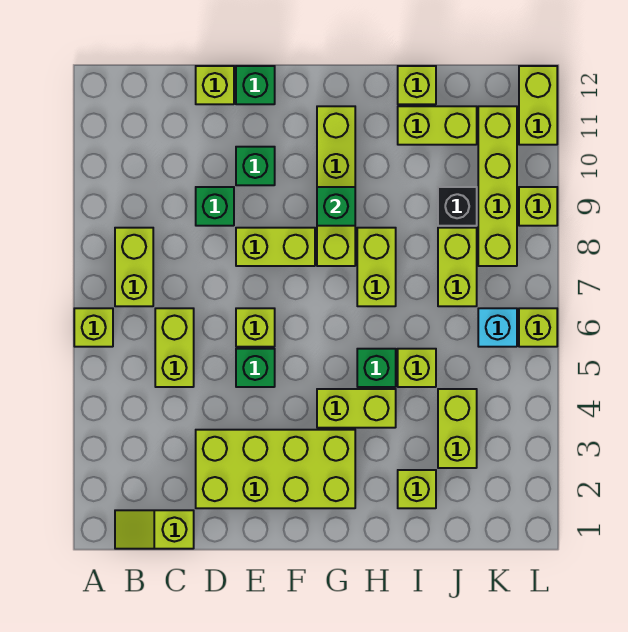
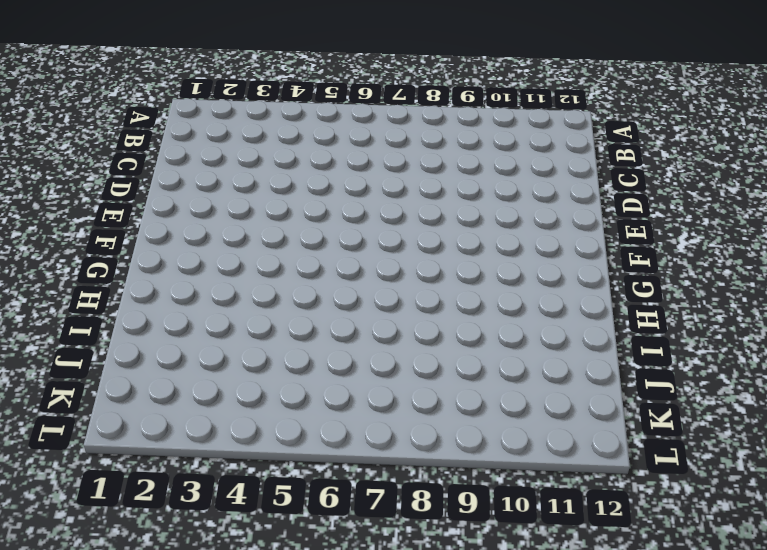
none -> lime brick A6 level 1
none -> lime slope B1:C1 level 1 top C
none -> lime brick B7:B8 level 1

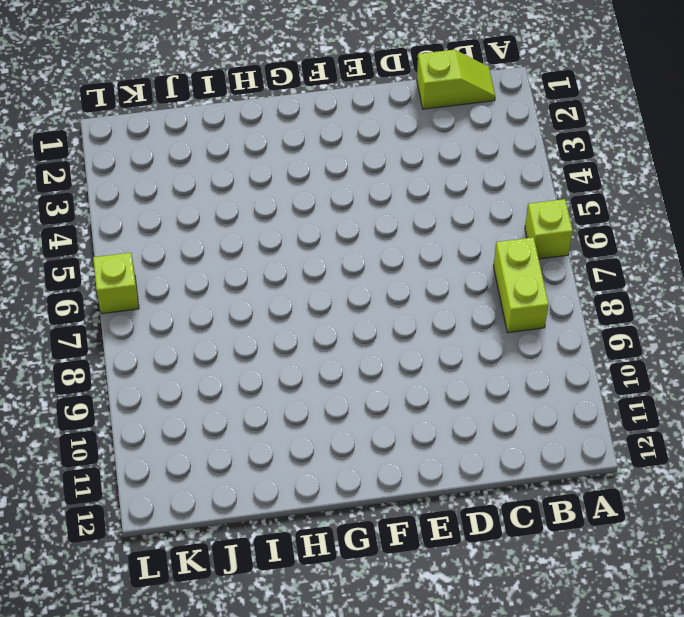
none -> lime brick C5:C6 level 1
none -> lime brick D2:G3 level 1
none -> green brick D9 level 1

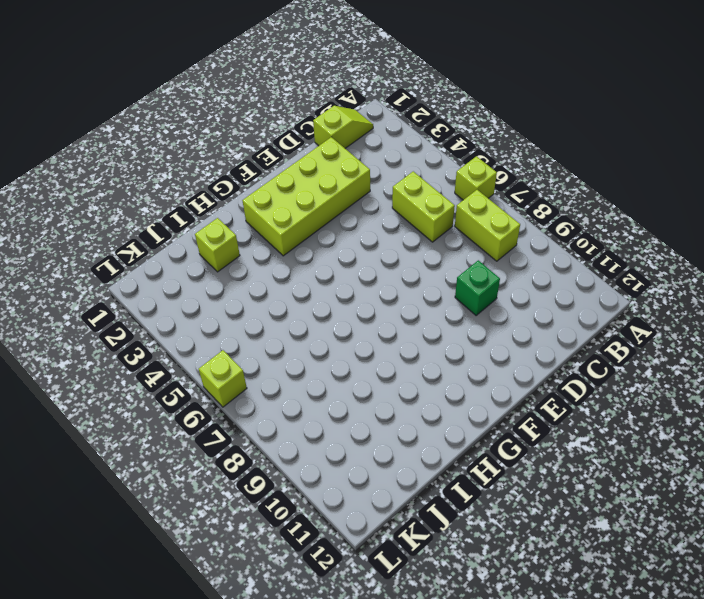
none -> lime brick D12 level 1
none -> green brick E5 level 1
none -> lime brick E6 level 1

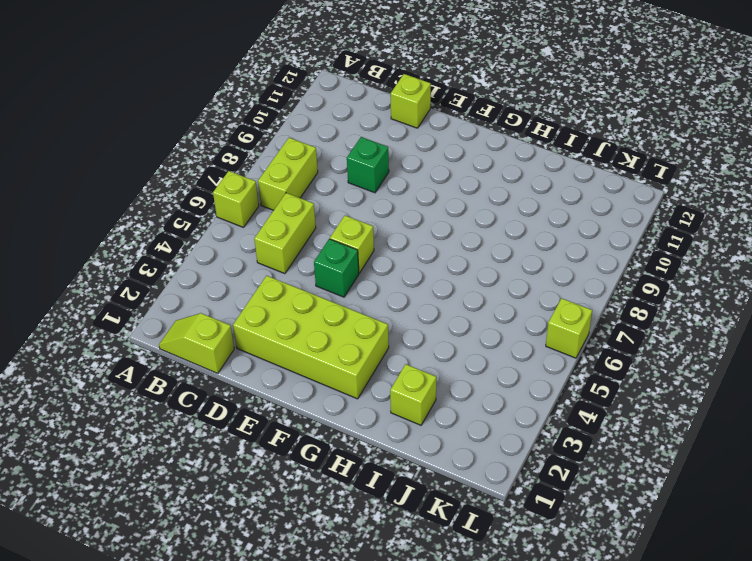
none -> lime brick E8:F8 level 1
none -> green brick E10 level 1
none -> green brick E12 level 1

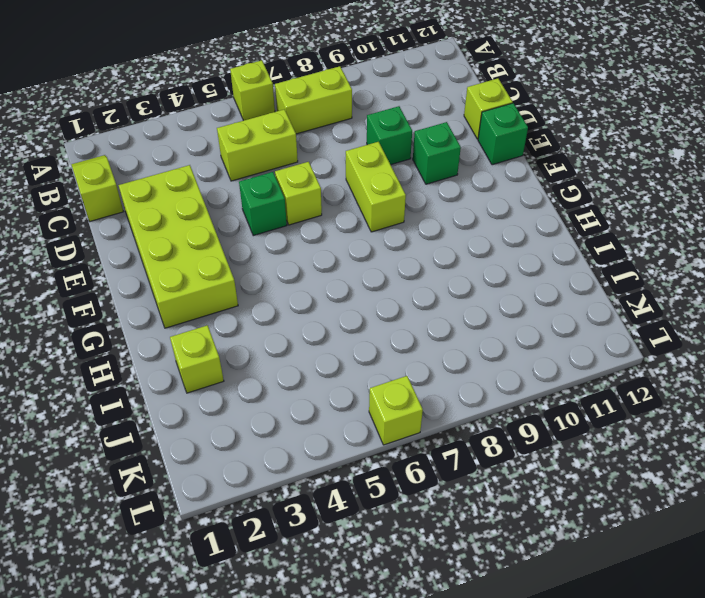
none -> lime brick G4:H4 level 1
none -> lime brick G8:G11 level 1
none -> green brick H5 level 1

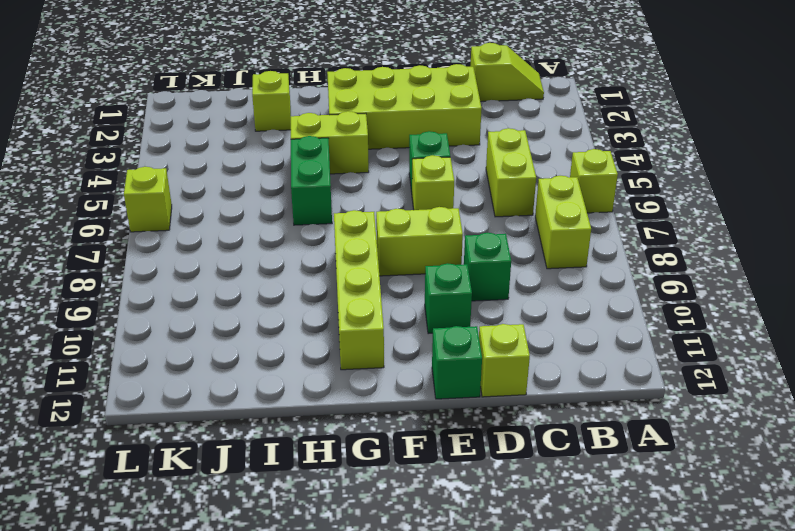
green brick H5:H6 level 1 -> green brick H5 level 1
none -> lime brick H7:H8 level 1
none -> lime brick I5 level 1
none -> lime brick I11:J11 level 1

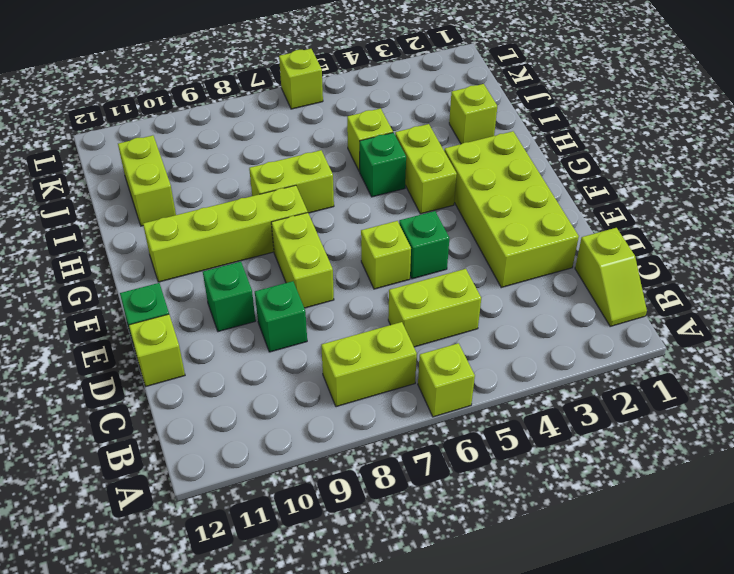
none -> lime brick I12 level 1
none -> lime brick J3:J4 level 1
none -> lime brick J7:J8 level 1

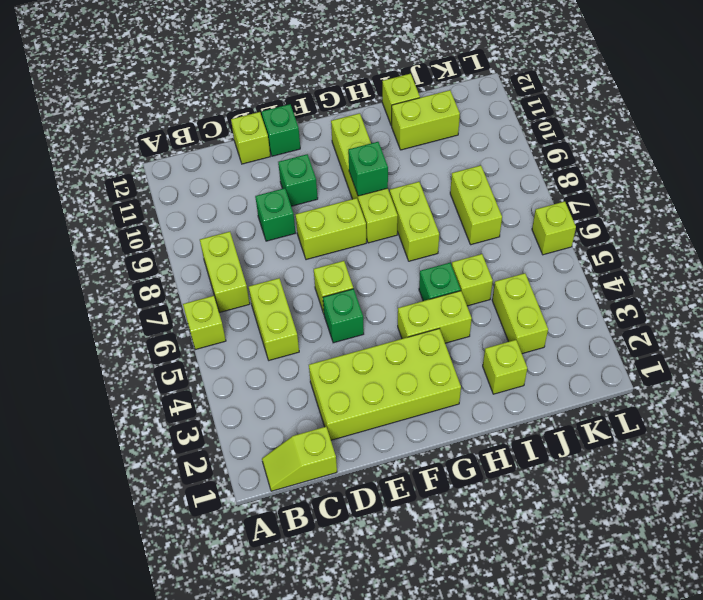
none -> black brick J9 level 1
none -> cyan brick K6 level 1
none -> lime brick K8:K11 level 1

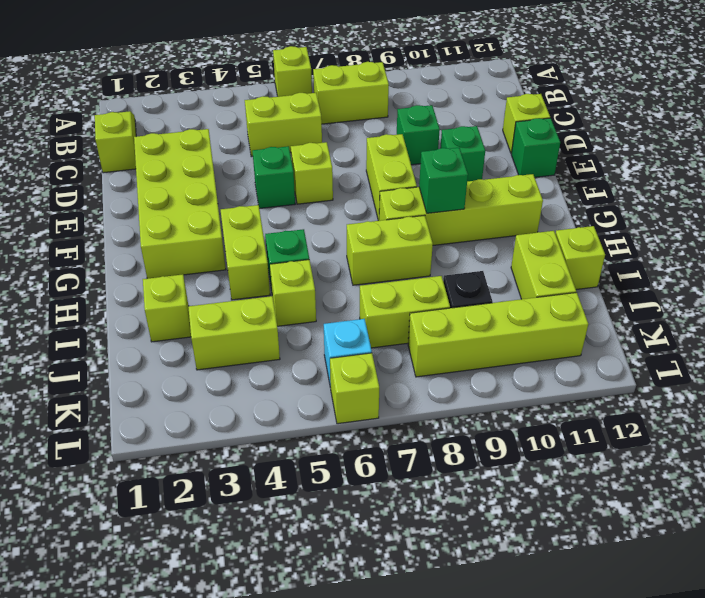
none -> lime brick L9 level 1
none -> lime brick L11:L12 level 1

